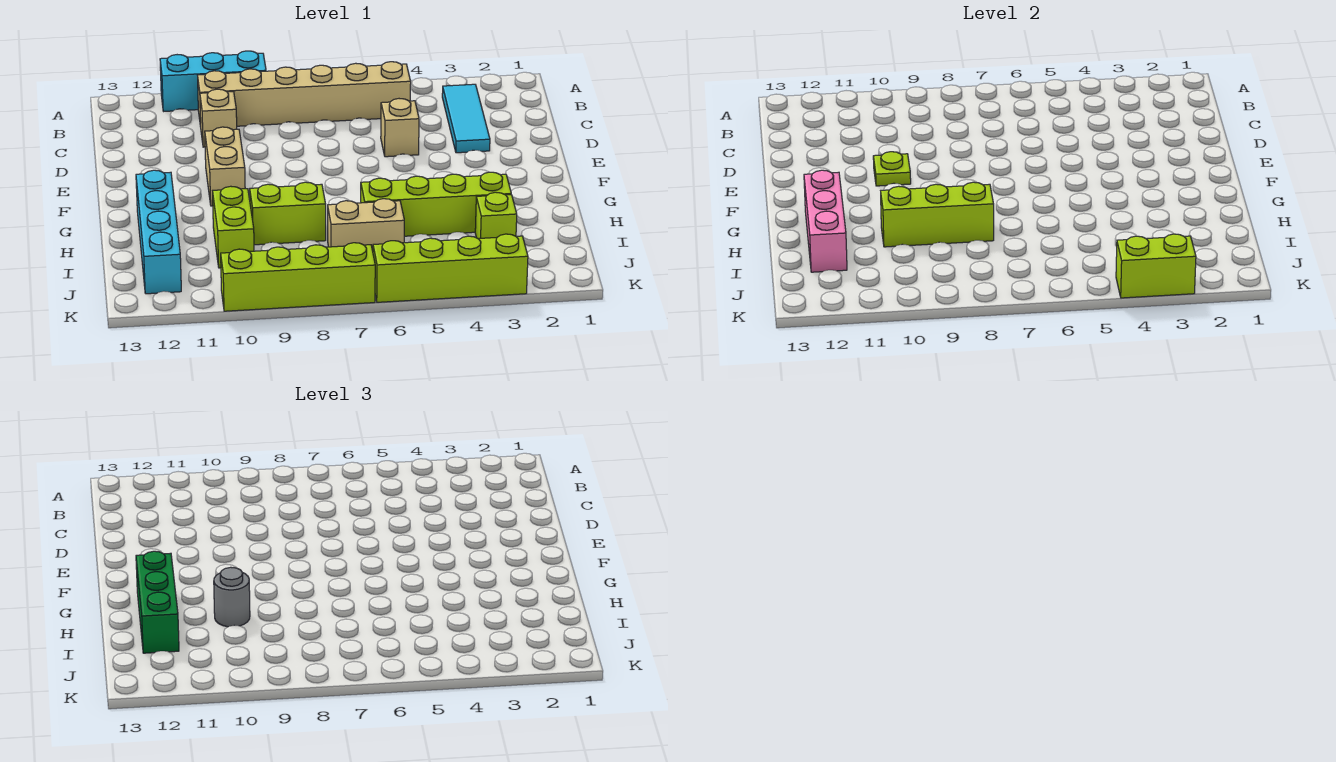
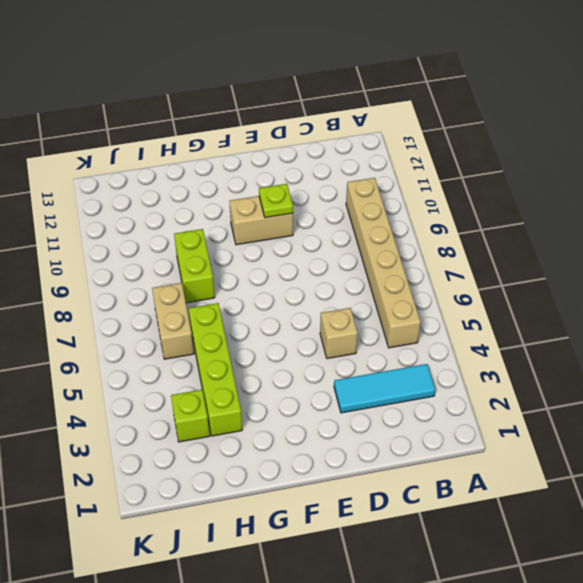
none -> cyan brick A9:A11 level 1
none -> tan brick C10 level 1
none -> cyan brick G12:J12 level 1

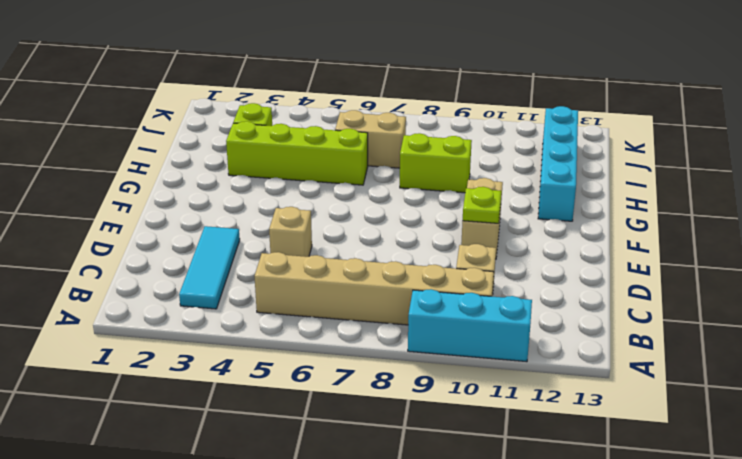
none -> lime brick H10:I10 level 1
none -> lime brick K3:K6 level 1
none -> lime brick K7:K10 level 1

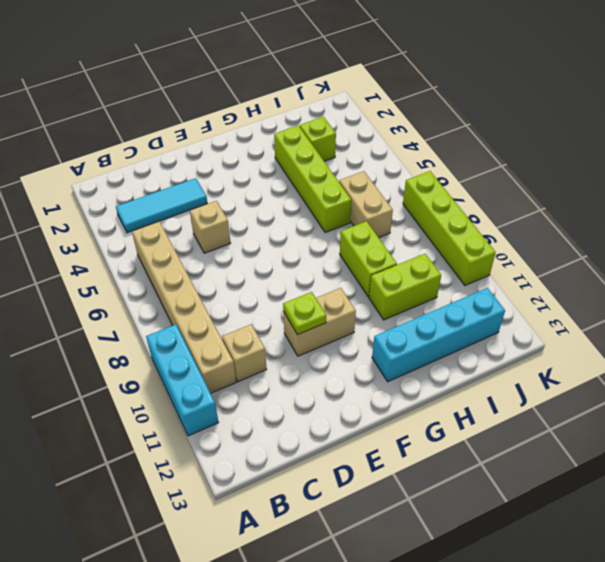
none -> lime brick K3:K6 level 1
none -> pink brick G12:I12 level 2
none -> lime brick H8:H10 level 2

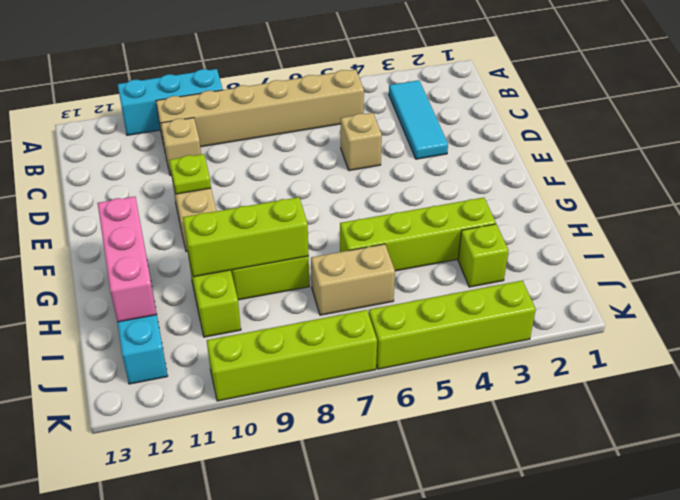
none -> lime brick K3:K4 level 2
none -> green brick G12:I12 level 3
none -> grey round brick H10 level 3

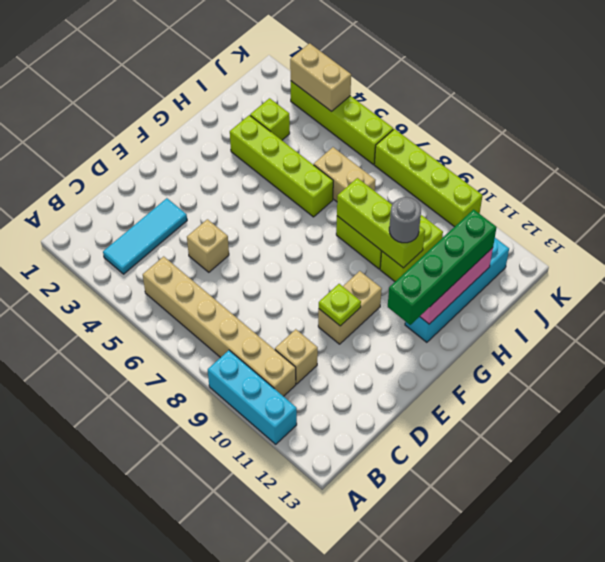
green brick F12:I12 level 3 -> green brick G12:I12 level 3
tan brick K3:K4 level 2 -> lime brick K3:K4 level 2

